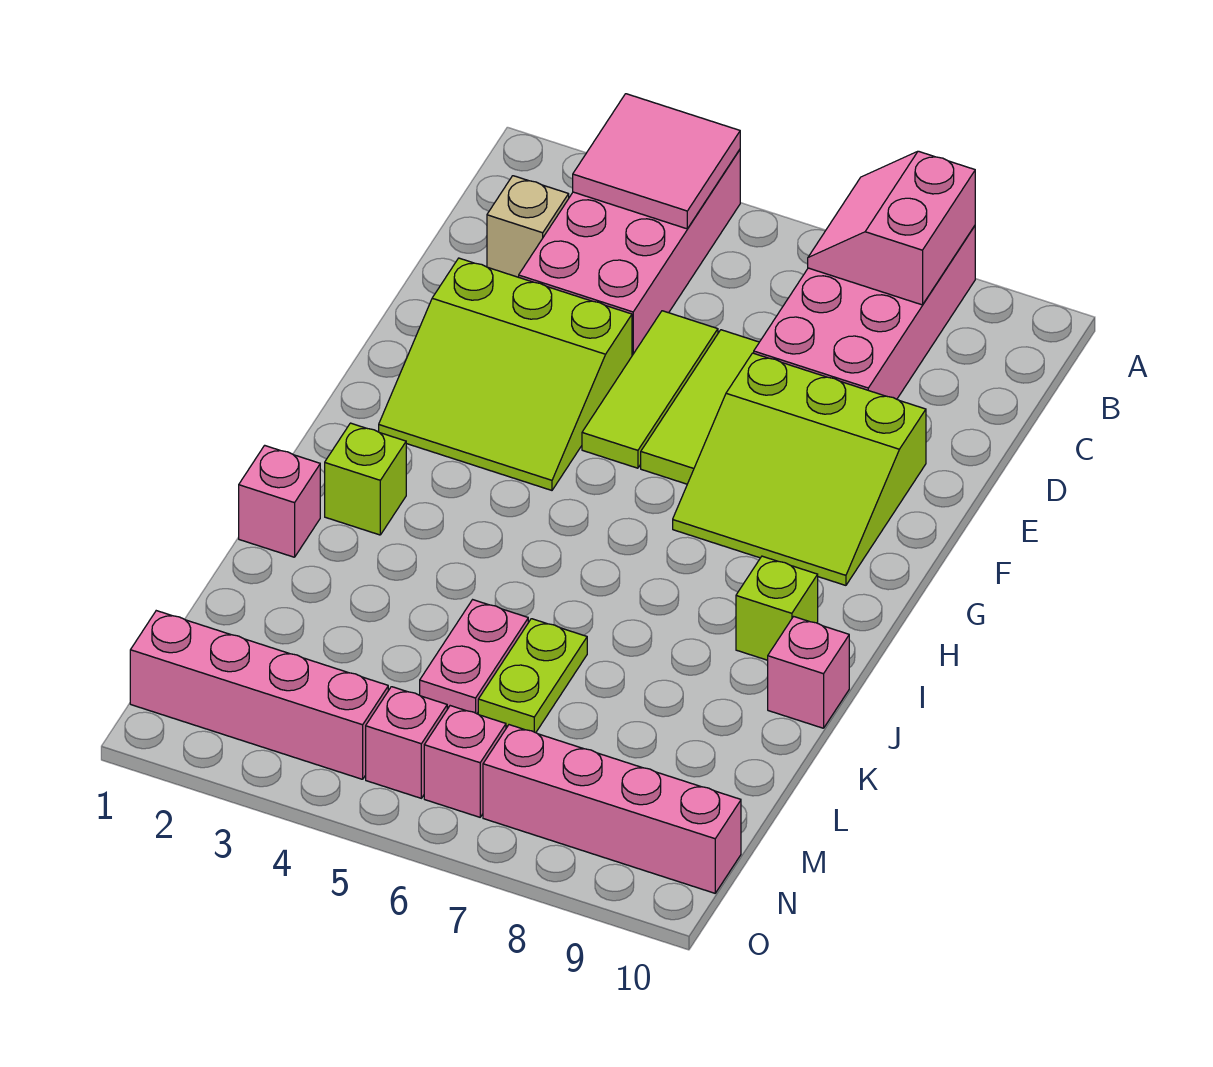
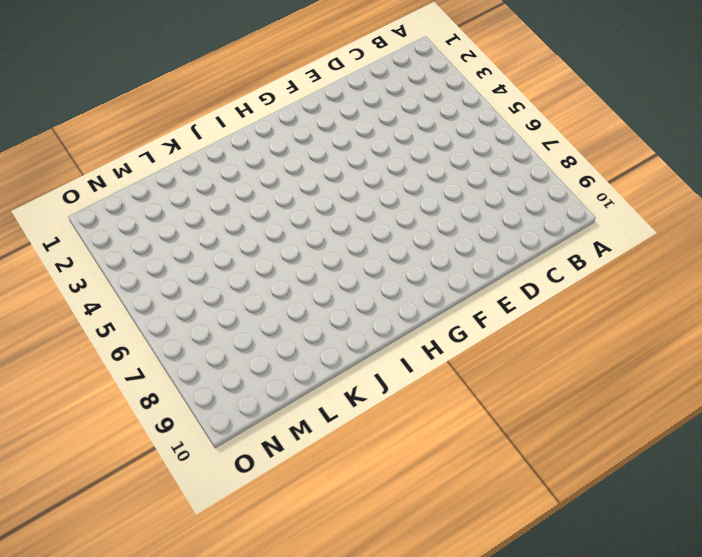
none -> pink brick A3:D4 level 1
none -> pink brick A7:D8 level 1
none -> tan brick C2 level 1

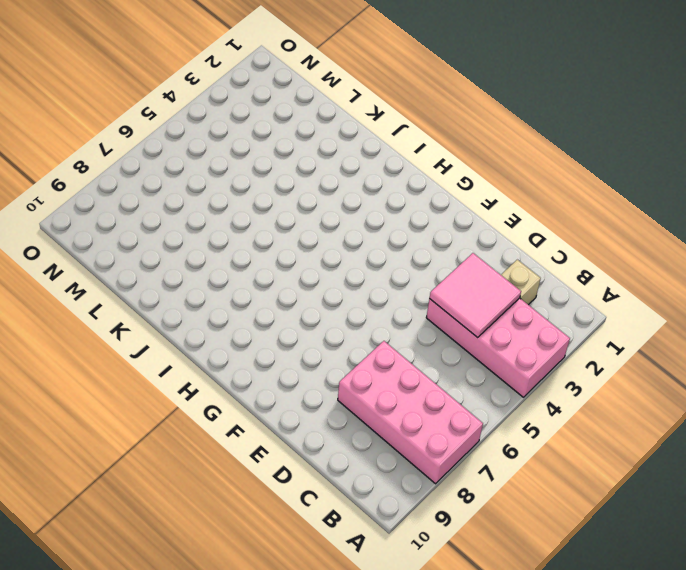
pink tile C3:D4 level 2 -> pink tile A3:B4 level 2
none -> lime tile D5:F5 level 1
none -> lime tile D6:F6 level 1
none -> lime slope E2:G4 level 1 top E

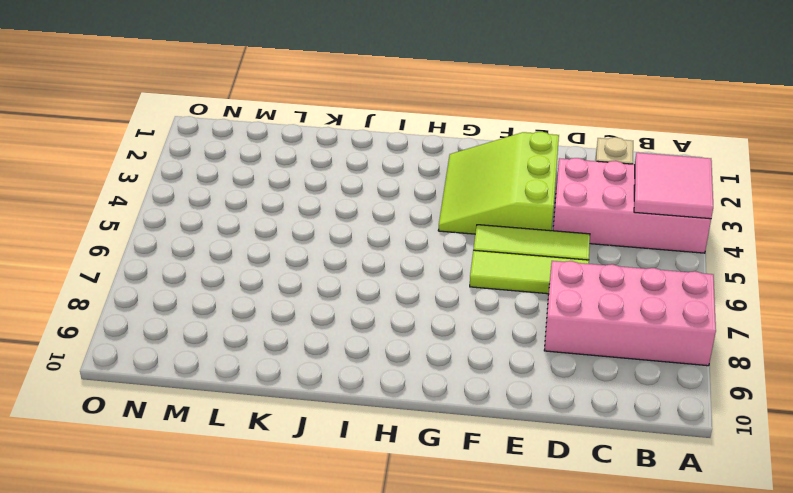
none -> lime slope E7:G9 level 1 top E
none -> lime brick I2 level 1
none -> lime brick I9 level 1

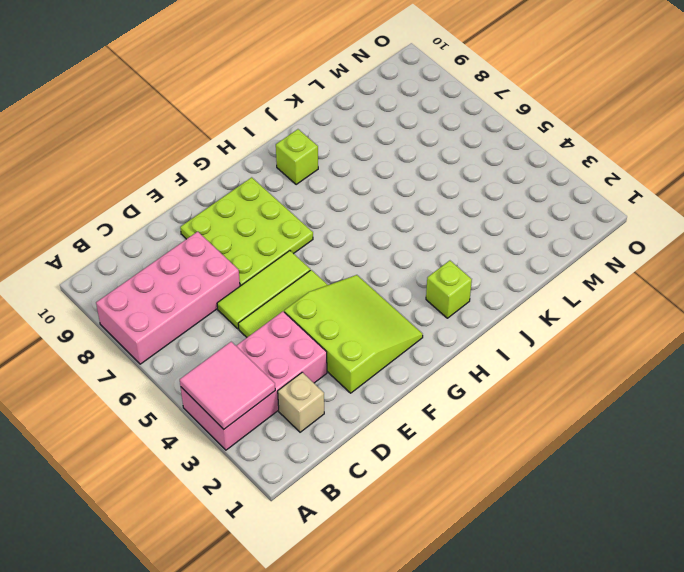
lime plate E7:G9 level 1 -> lime slope E7:G9 level 1 top E
none -> pink brick J1 level 1
none -> pink brick J10 level 1
none -> pink plate K5:L5 level 1

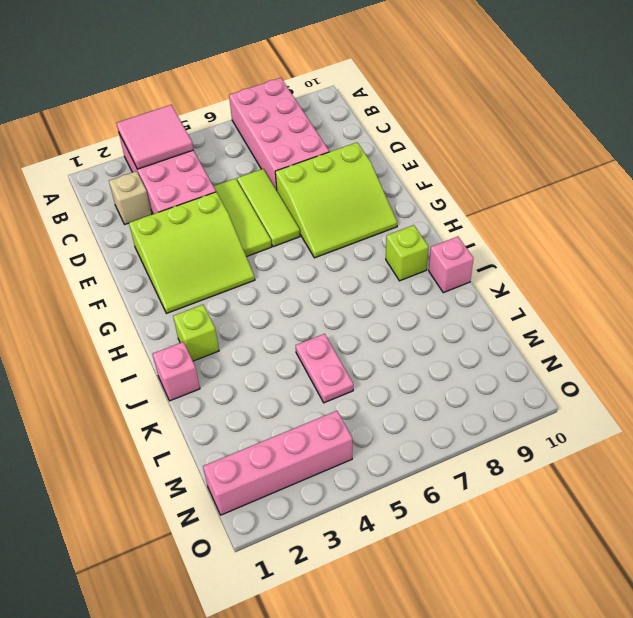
none -> lime plate K6:L6 level 1
none -> pink brick N5 level 1
none -> pink brick N6 level 1

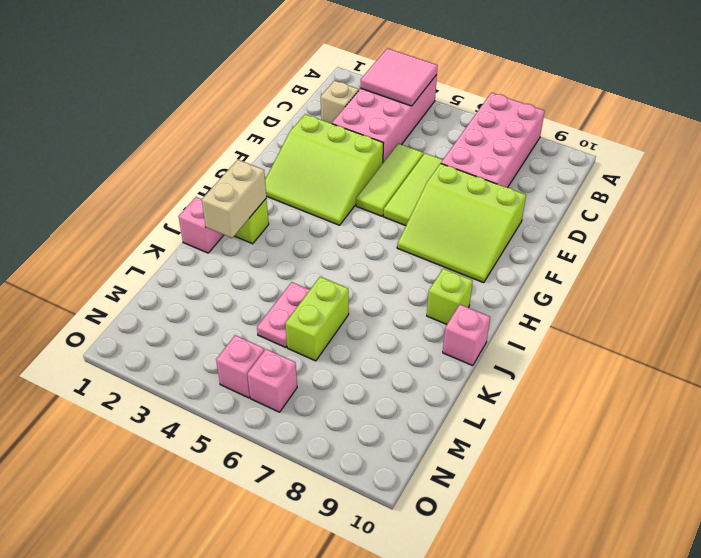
tan brick I2:J2 level 2 -> none
lime brick K6:L6 level 1 -> lime plate K6:L6 level 1
none -> pink brick N1:N4 level 1
none -> pink brick N7:N10 level 1
none -> pink slope A7:B8 level 2 top 8

